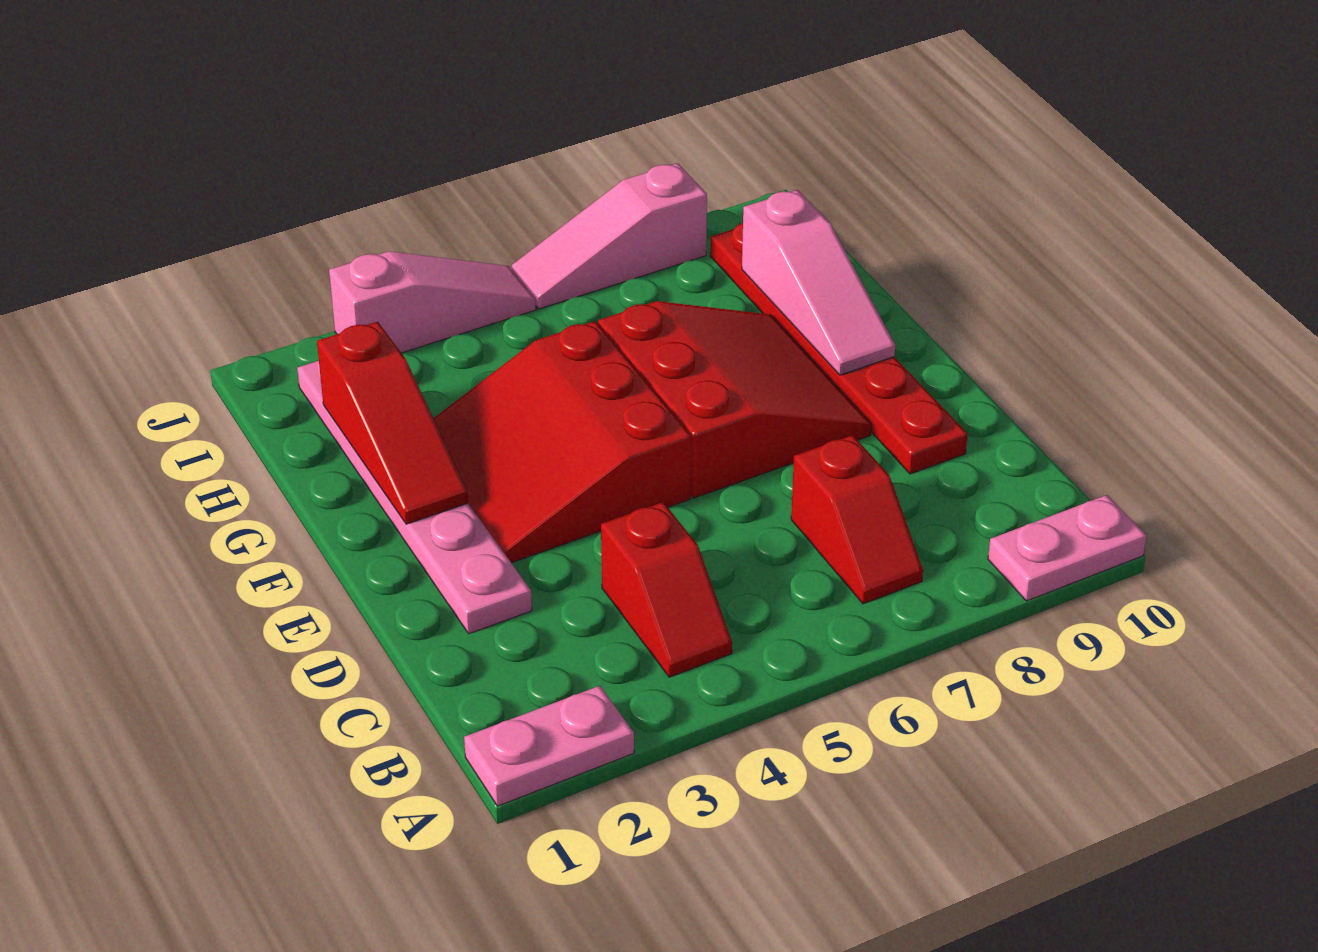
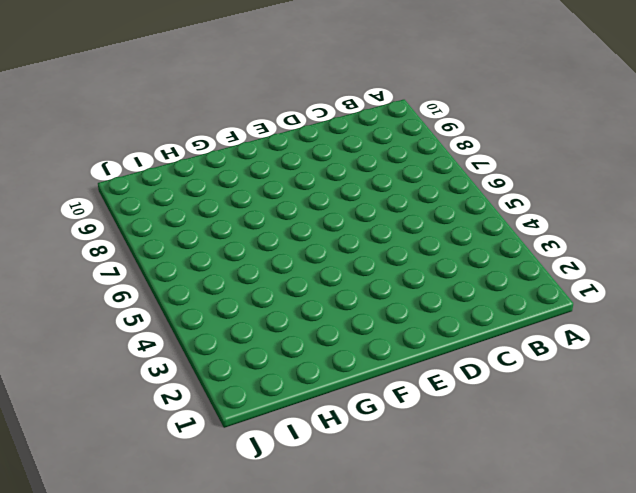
none -> pink plate A1:A2 level 1
none -> pink plate A9:A10 level 1
none -> red slope B4:C4 level 1 top C

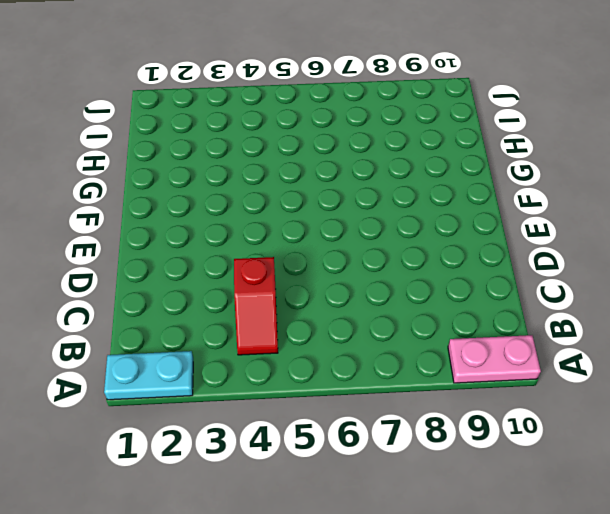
cyan plate A1:A2 level 1 -> pink plate A1:A2 level 1
none -> red slope B7:C7 level 1 top C
none -> pink plate D2:I2 level 1
none -> red plate D9:I9 level 1

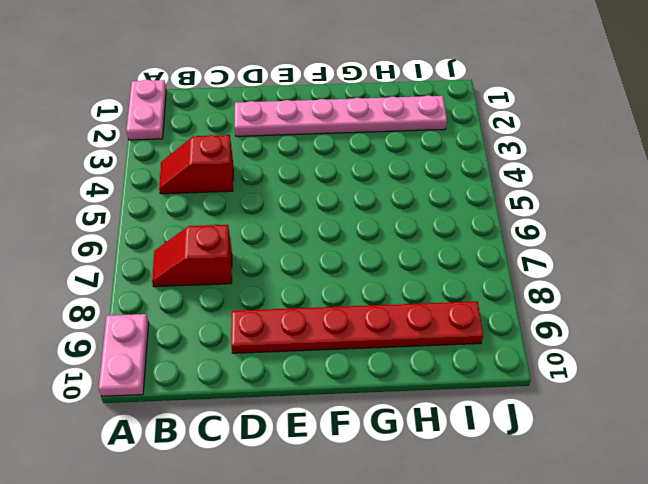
none -> red slope E3:G5 level 1 top 5
none -> red slope E6:G8 level 1 top 6
none -> pink slope J3:J5 level 1 top 3

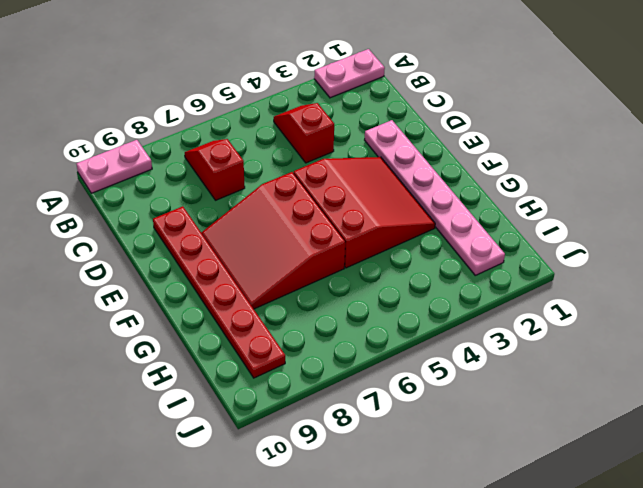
none -> pink slope J3:J5 level 1 top 3
none -> pink slope J6:J8 level 1 top 8
none -> red slope F2:H2 level 2 top H

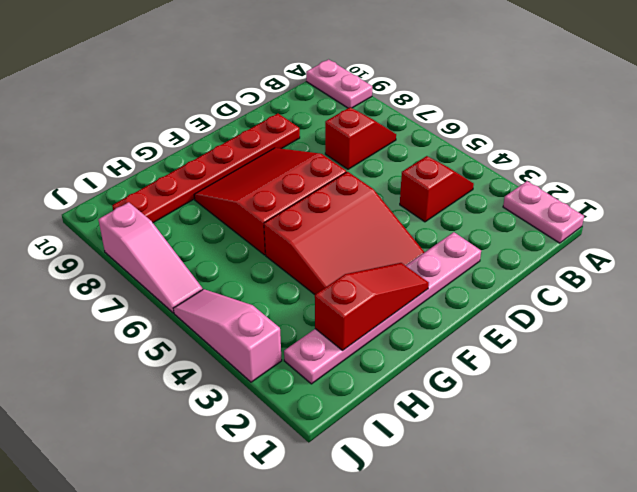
none -> pink slope F9:H9 level 2 top H

